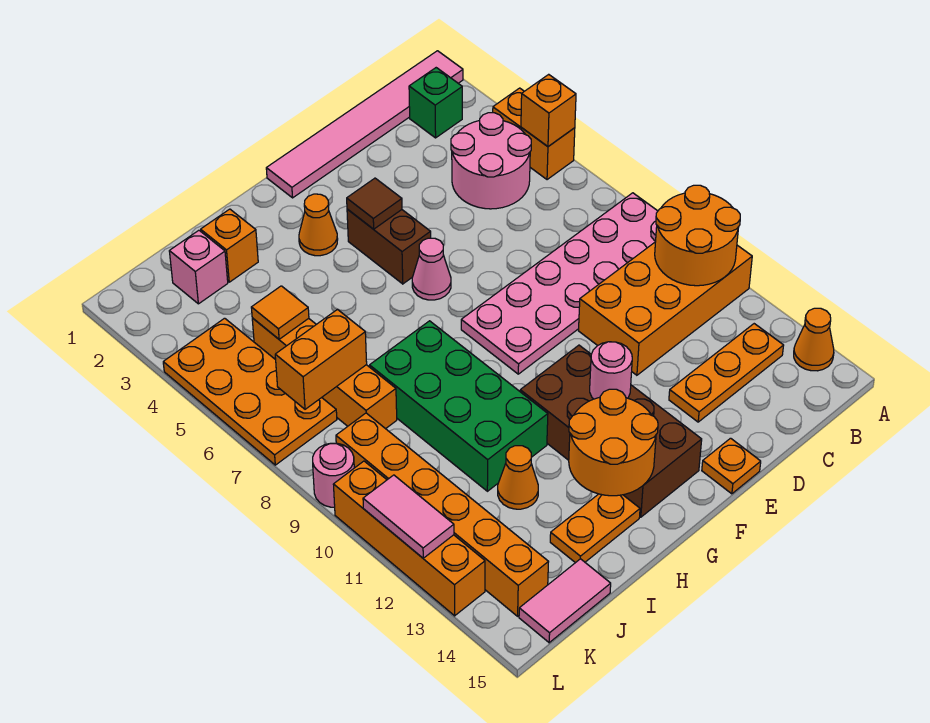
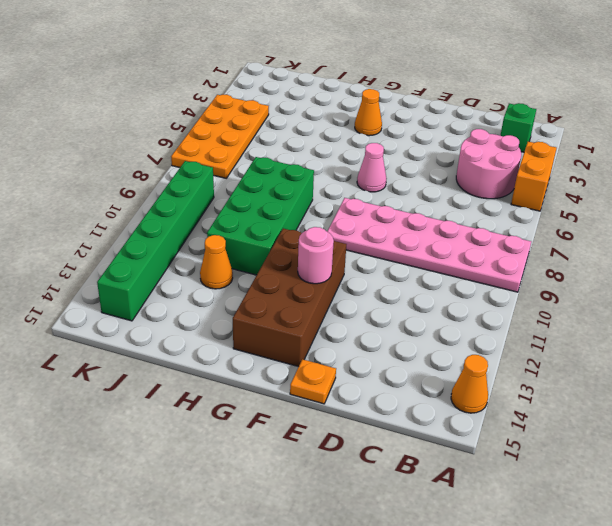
green brick K9:K14 level 1 -> orange brick K9:K14 level 1
none -> pink tile A1:F1 level 1
none -> orange brick A10:D11 level 1
none -> orange plate B13:D13 level 1
none -> brown brick F4:F5 level 1

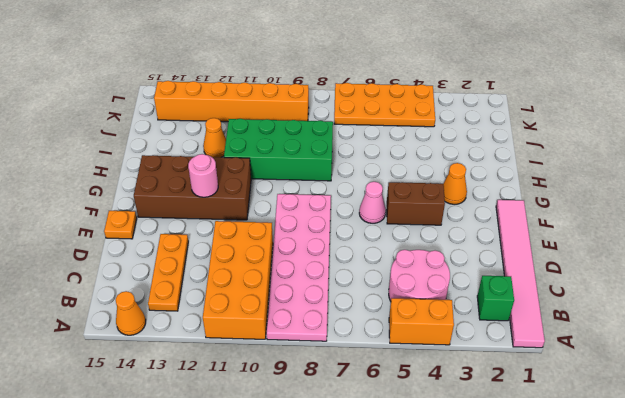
none -> orange plate H14:I14 level 1
none -> orange brick I2 level 1
none -> pink brick J2 level 1
none -> orange brick J5:J8 level 1

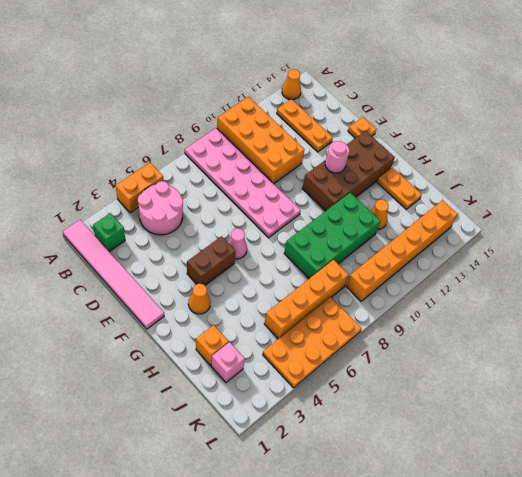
none -> pink tile J15:K15 level 1
none -> pink round brick L9 level 1
none -> orange brick L10:L13 level 1
none -> orange brick A5 level 2

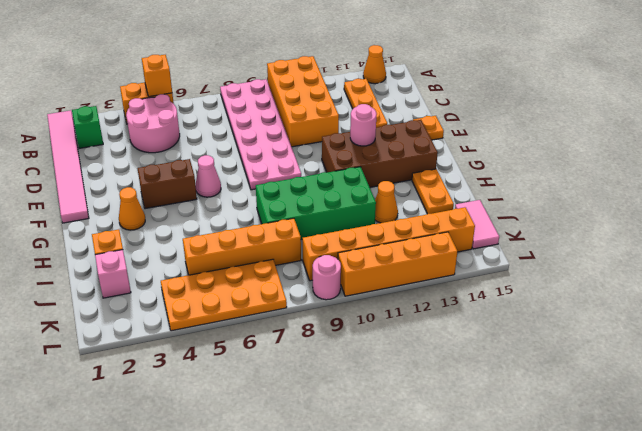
none -> orange round brick A10:B11 level 2
none -> brown tile F4 level 2
none -> orange round brick G13:H14 level 2
none -> orange tile J5 level 2

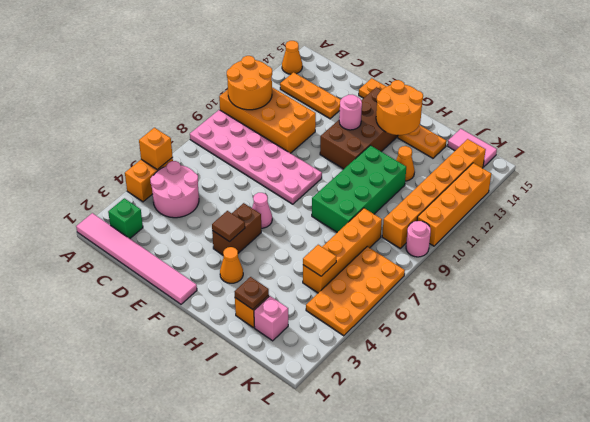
brown plate I2 level 2 -> none
none -> orange brick J7:K7 level 2
none -> pink tile L11:L12 level 2

